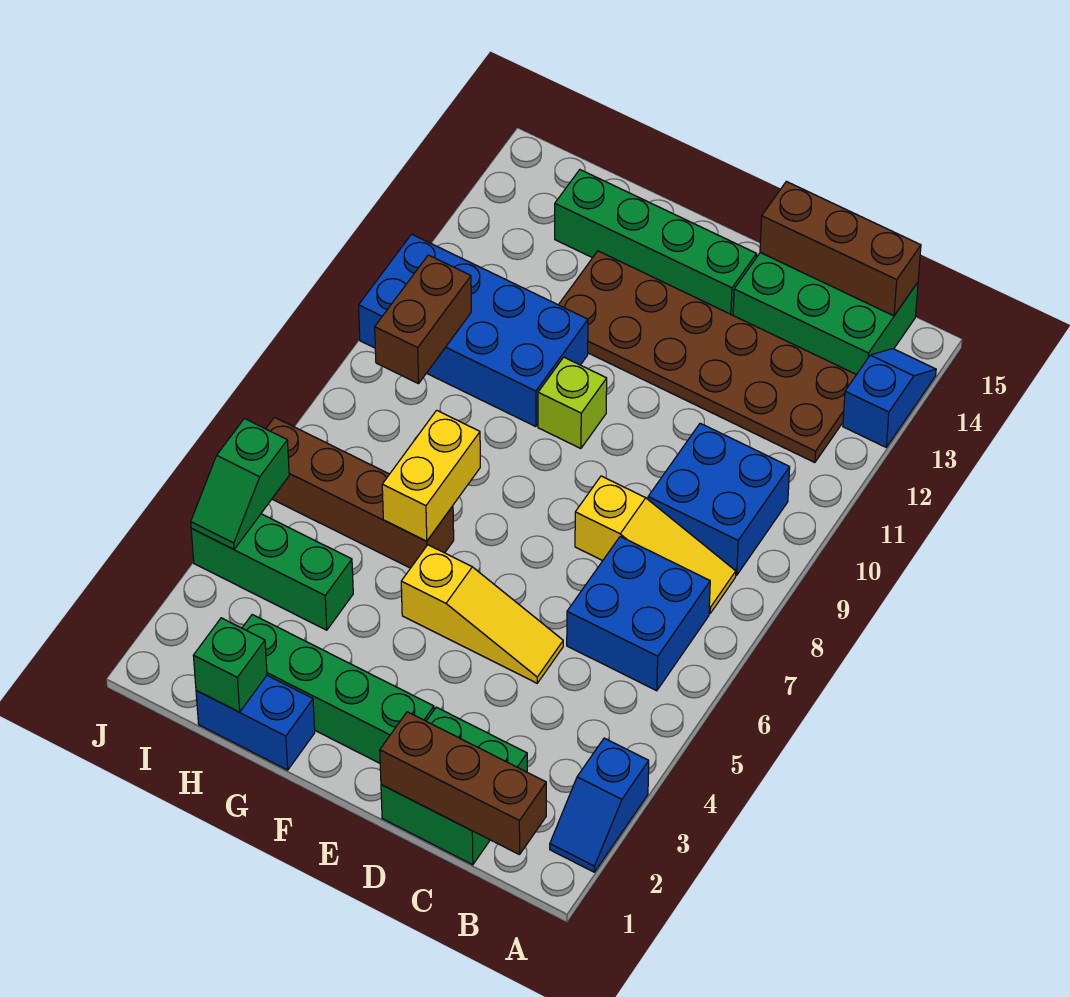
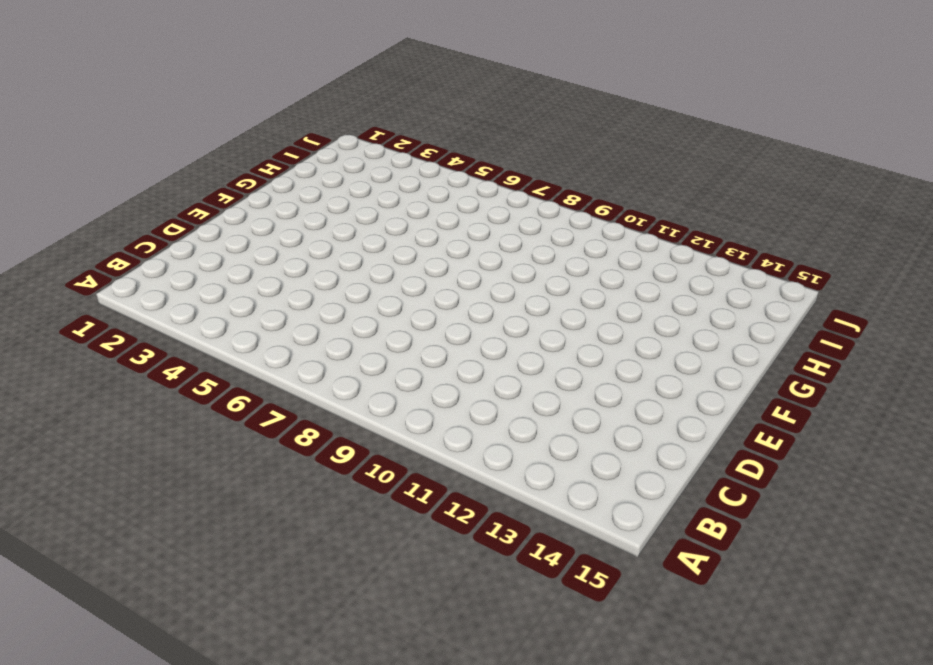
none -> blue slope A2:A3 level 1 top 3
none -> blue slope A13:A14 level 1 top 13
none -> blue brick B6:C7 level 1

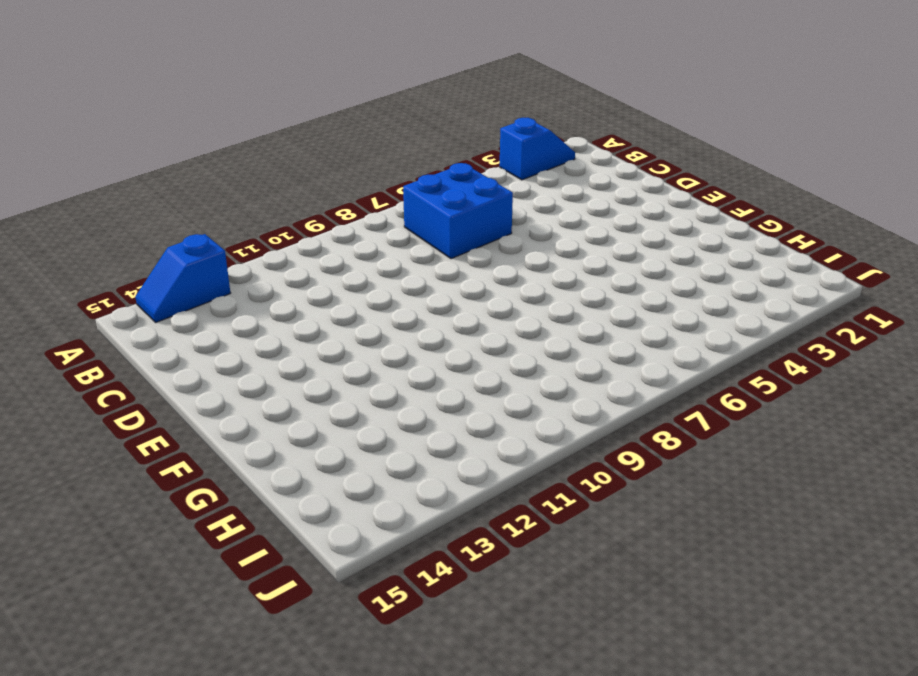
none -> yellow slope B8:D8 level 1 top D
none -> blue brick B9:C10 level 1
none -> brown plate B12:G13 level 1

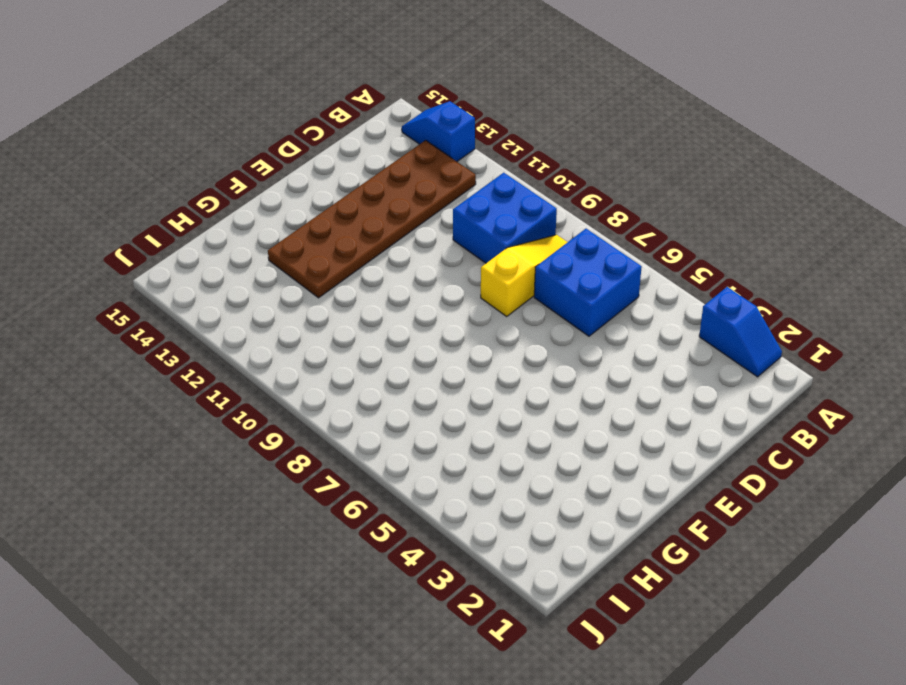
none -> green brick B14:D15 level 1
none -> green brick C1:D2 level 1
none -> yellow slope D5:F5 level 1 top F

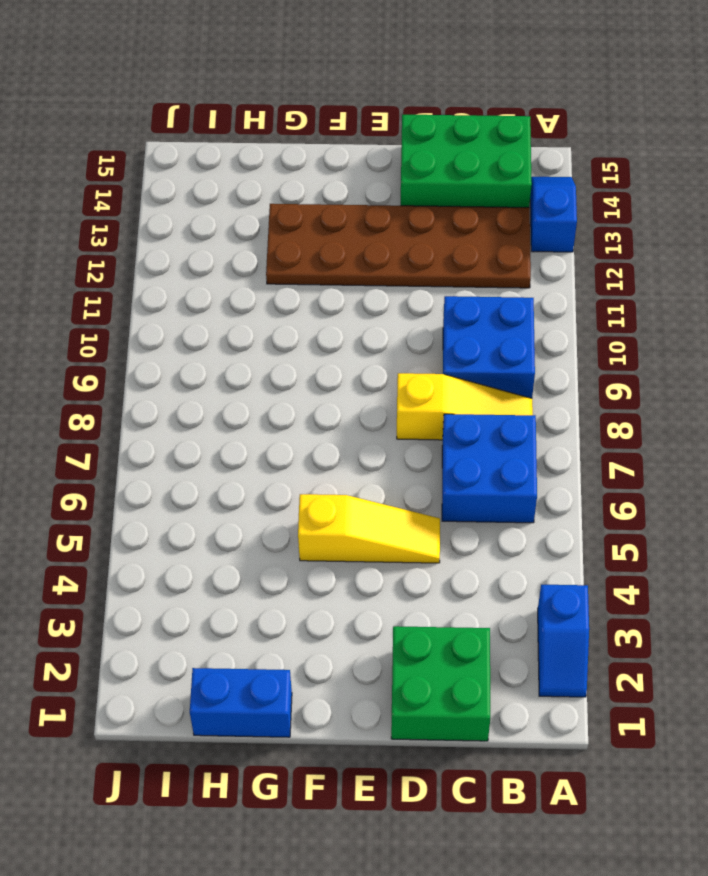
none -> green brick E2:H2 level 1
none -> green brick E14:H14 level 1
none -> lime brick F10 level 1

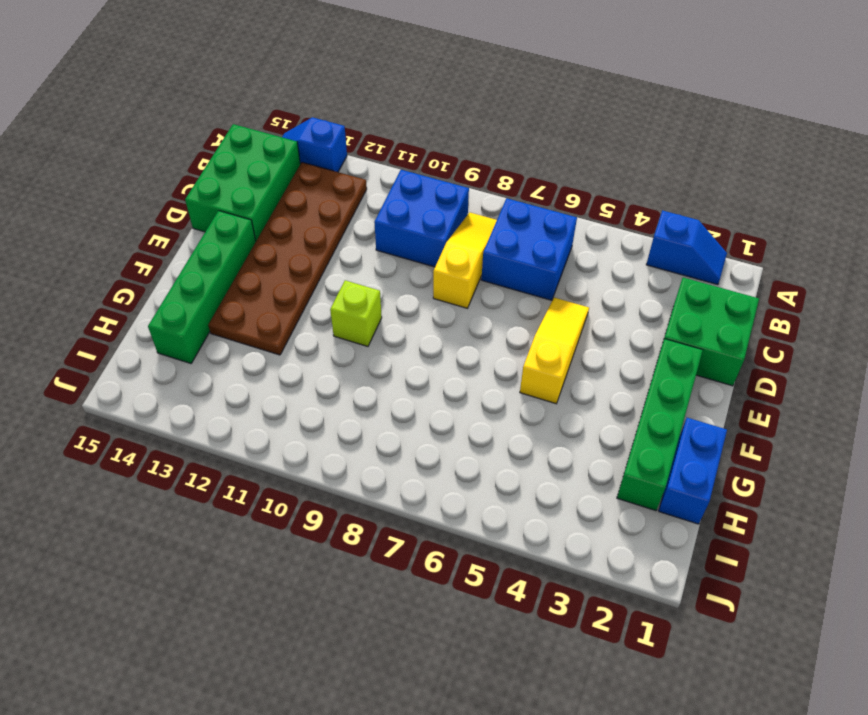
none -> brown brick G6:J6 level 1
none -> blue brick G10:J11 level 1
none -> green brick H4:J4 level 1

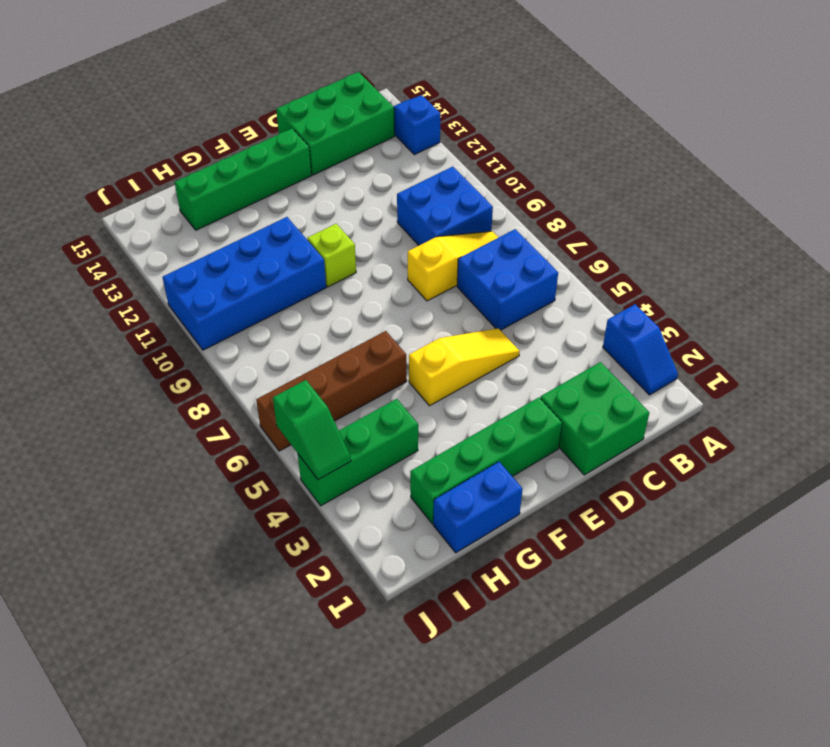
none -> brown plate B12:G13 level 1
none -> brown brick B1:D1 level 2
none -> brown brick B15:D15 level 2

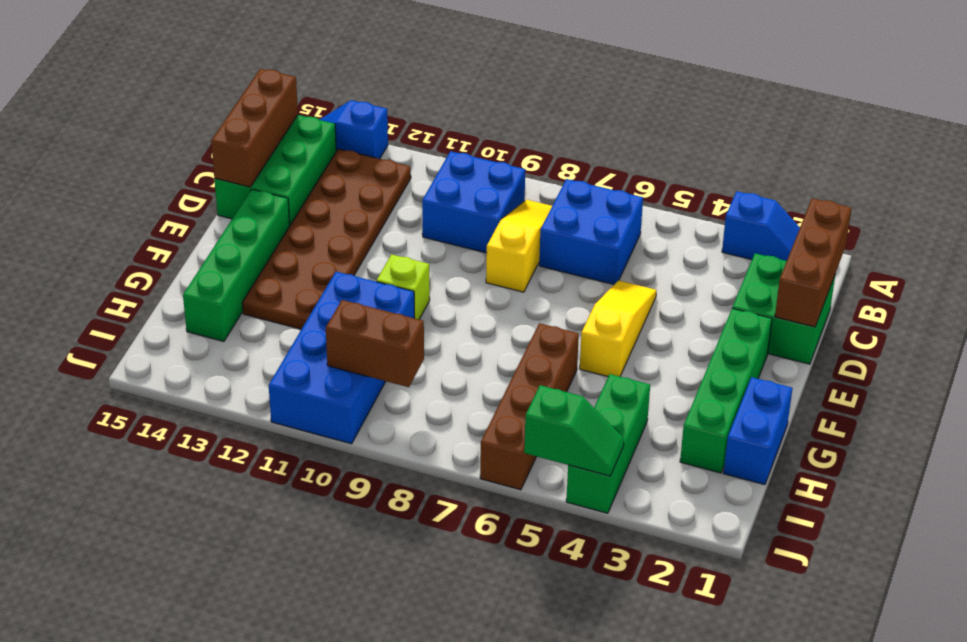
none -> yellow brick G6:G7 level 2
none -> green brick H1 level 2

